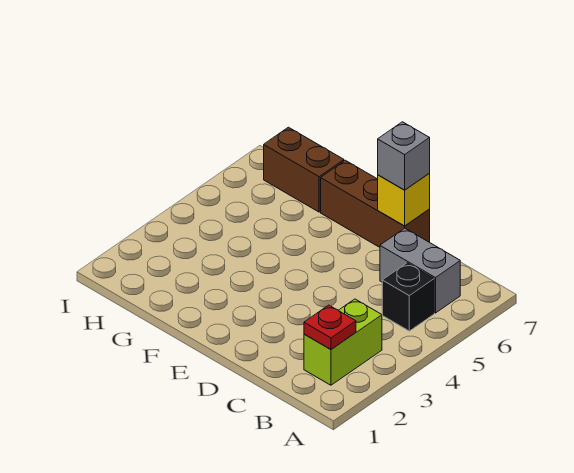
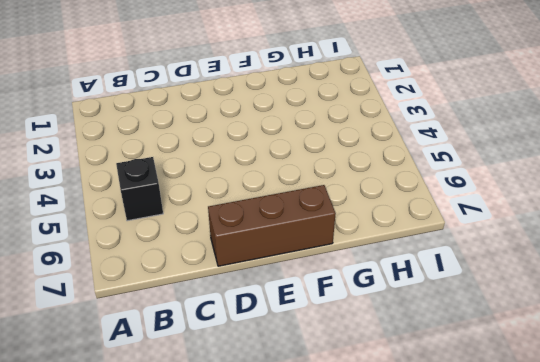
none -> lime brick B2:B3 level 1
none -> grey brick B6:C6 level 1

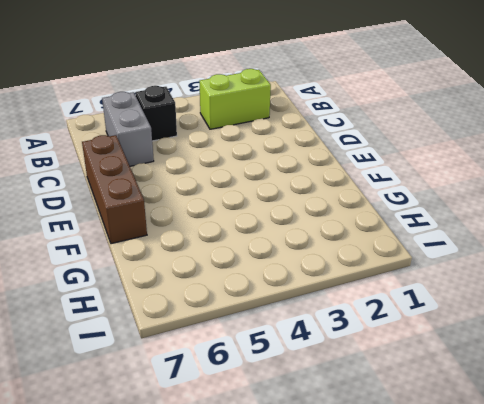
none -> brown brick G7:H7 level 1
none -> red plate B2 level 2

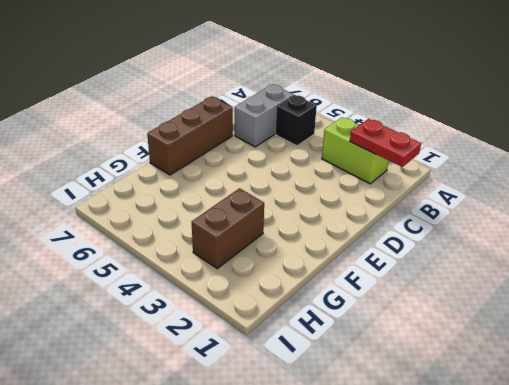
red plate B1:B2 level 2 -> red plate B2 level 2
brown brick G3:H3 level 1 -> brown brick G7:H7 level 1
none -> yellow brick D7 level 2
none -> grey brick D7 level 3

